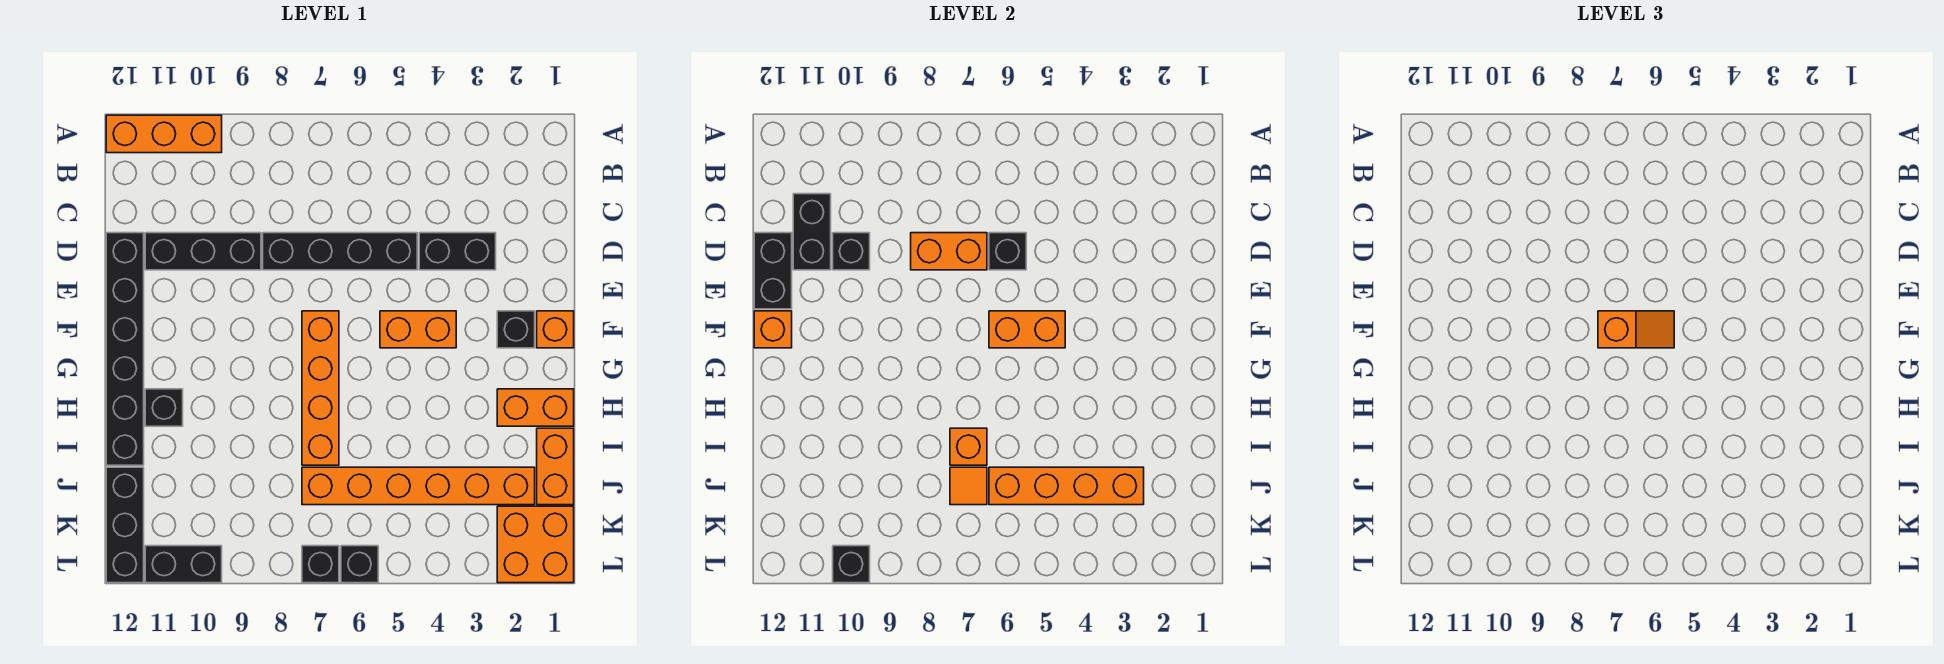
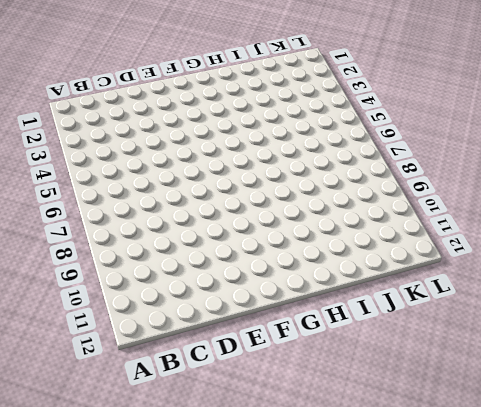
none -> orange brick A10:A12 level 1
none -> black brick D3:D4 level 1
none -> black brick D5:D8 level 1
none -> black brick D9:D11 level 1

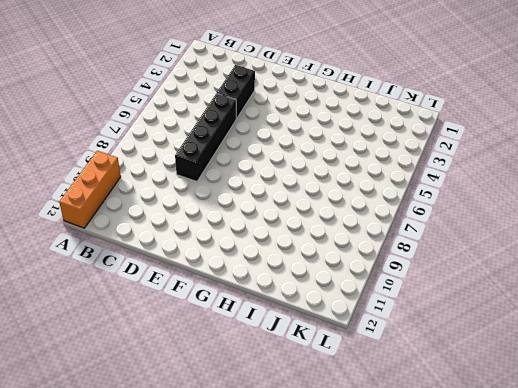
none -> black brick D9:D11 level 1
none -> black brick D12:I12 level 1
none -> orange brick F1 level 1
none -> black brick F2 level 1

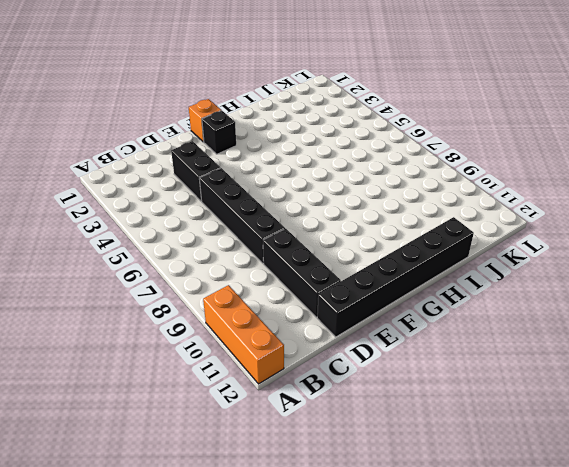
none -> orange brick F4:F5 level 1
none -> orange brick F7:I7 level 1
none -> orange brick H1:H2 level 1
none -> black brick H11 level 1

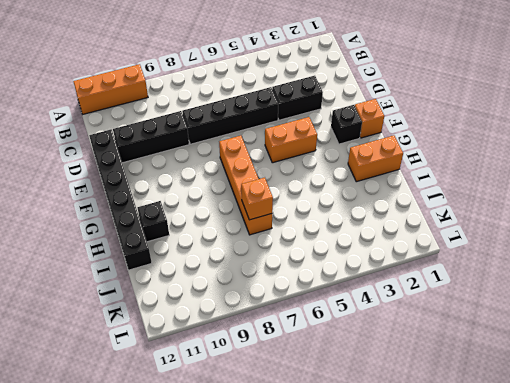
none -> orange brick I1:J1 level 1
none -> orange brick J2:J7 level 1
none -> black brick J12:L12 level 1
none -> orange brick K1:L2 level 1

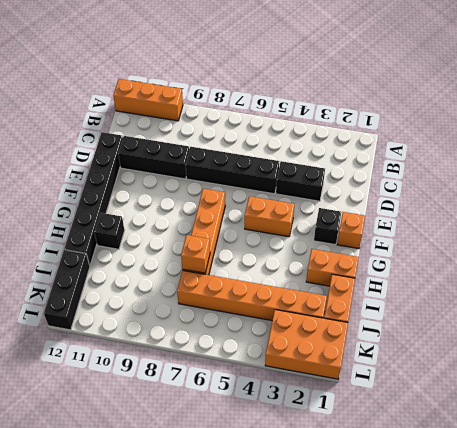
orange brick K1:L3 level 1 -> orange brick K1:L2 level 1
none -> black brick L6 level 1
none -> black brick L7 level 1
none -> black brick L10:L11 level 1
none -> black brick C11:D11 level 2

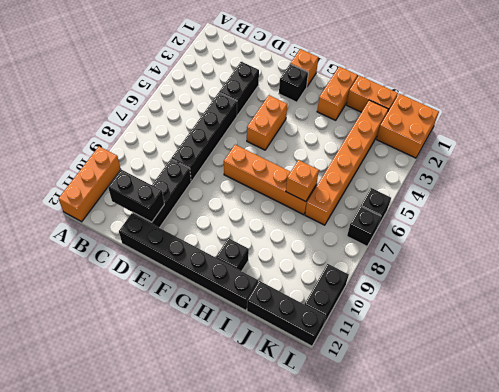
none -> black brick D6 level 2
none -> orange brick D7:D8 level 2
none -> black brick D10 level 2
none -> black brick D12:E12 level 2

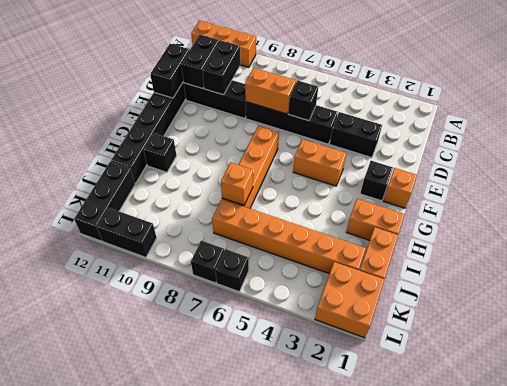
black brick C10:D10 level 2 -> black brick D10 level 2
none -> orange brick F5:F6 level 2
none -> orange brick F12 level 2
none -> orange brick J3:J6 level 2
none -> orange tile J7 level 2

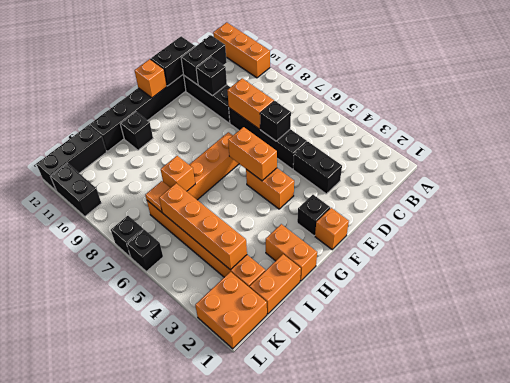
none -> black brick L10 level 2
none -> orange slope F6:F7 level 3 top 7

